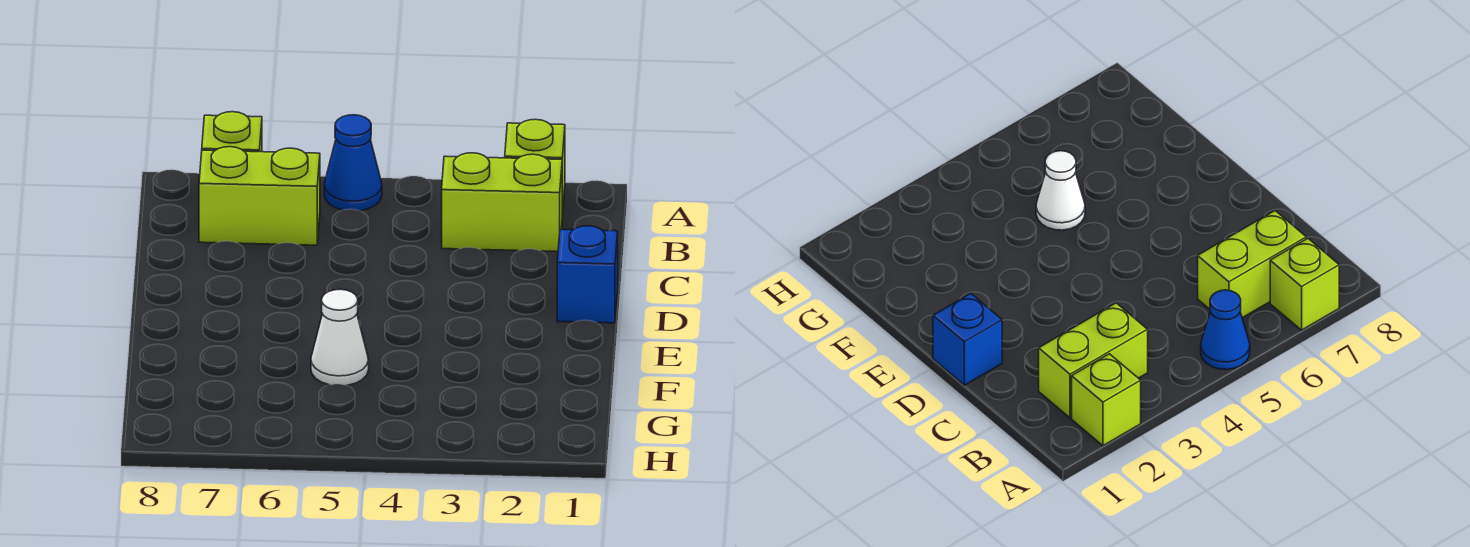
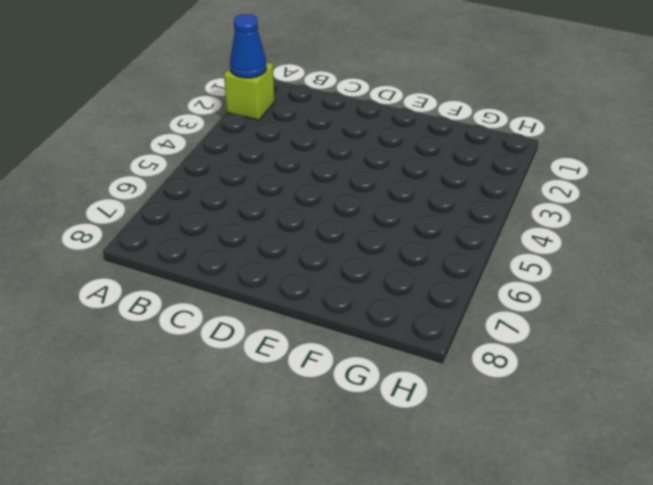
blue cone A2 level 2 -> blue cone A5 level 1
none -> lime brick A7 level 1
none -> lime brick B2:B3 level 1

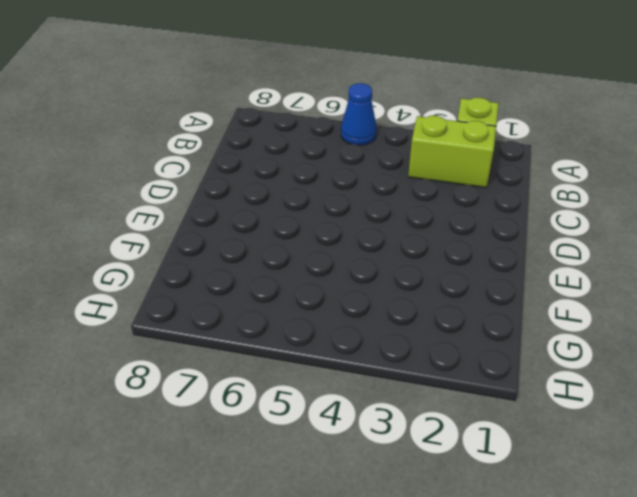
none -> lime brick A7 level 1
none -> lime brick B6:B7 level 1

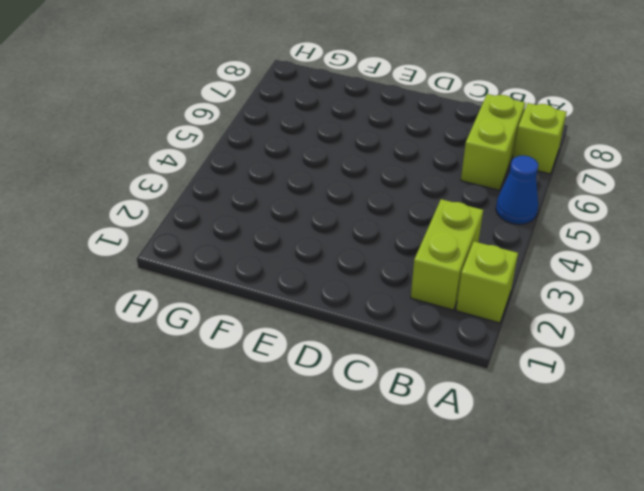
none -> blue brick D1 level 1
none -> white cone F5 level 1

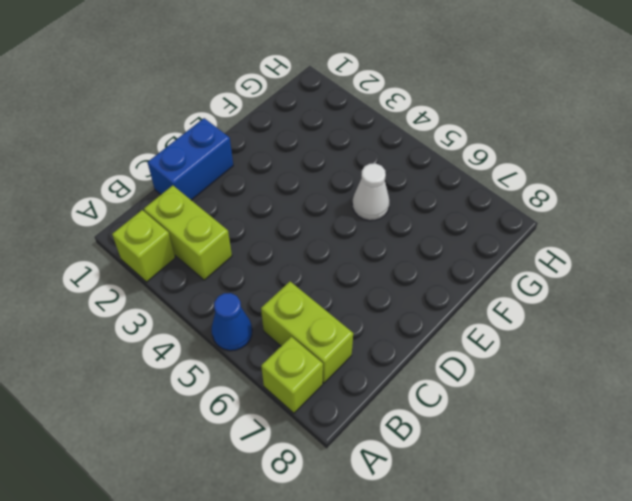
blue brick C1:D1 level 1 -> blue brick D1 level 1

